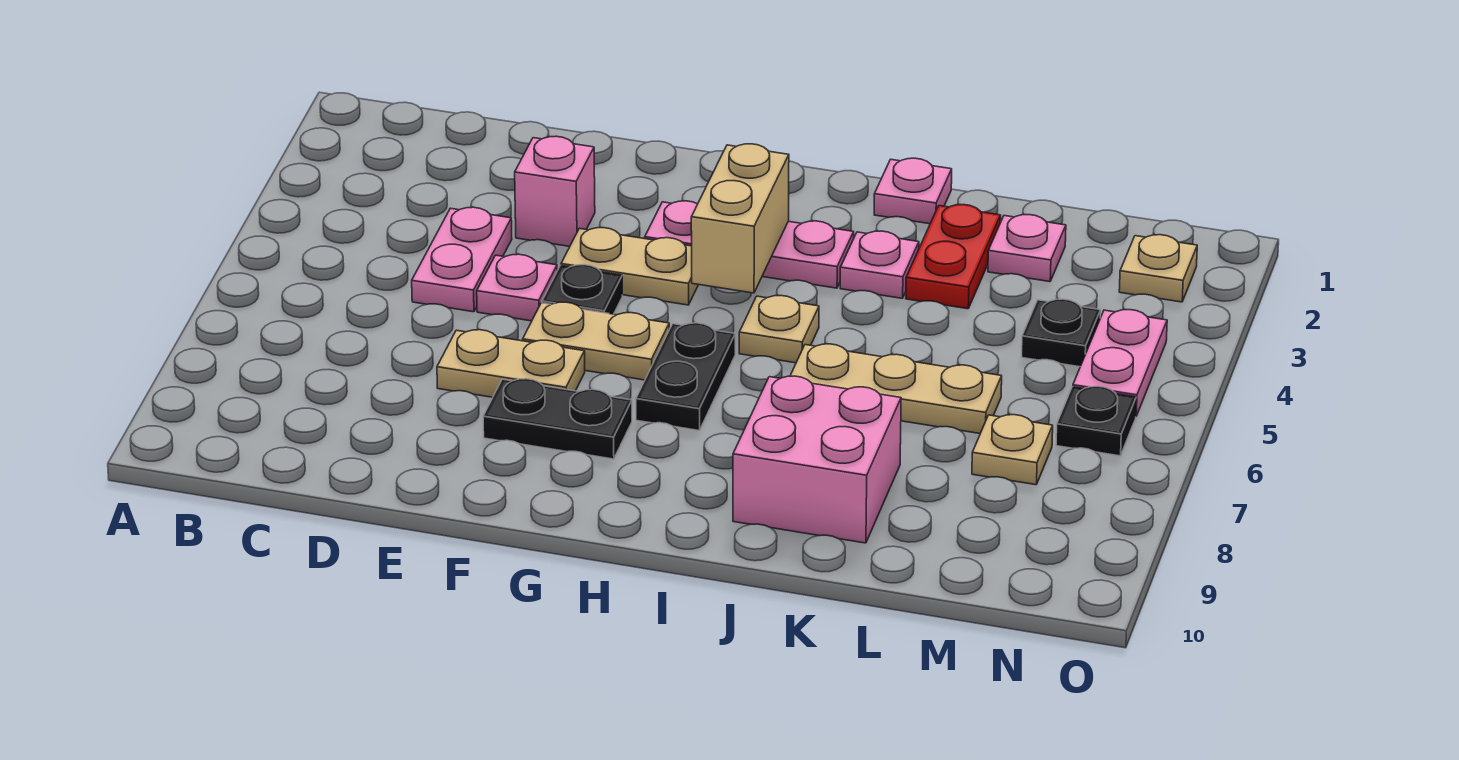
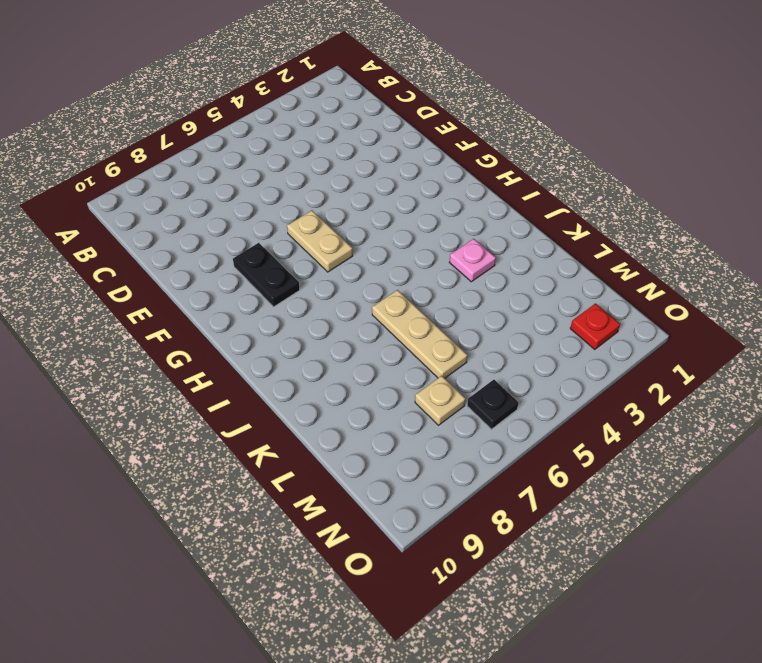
red plate N2 level 1 -> tan plate N2 level 1
none -> pink plate D4:D5 level 1
none -> pink brick E3 level 1
none -> pink plate E5 level 1

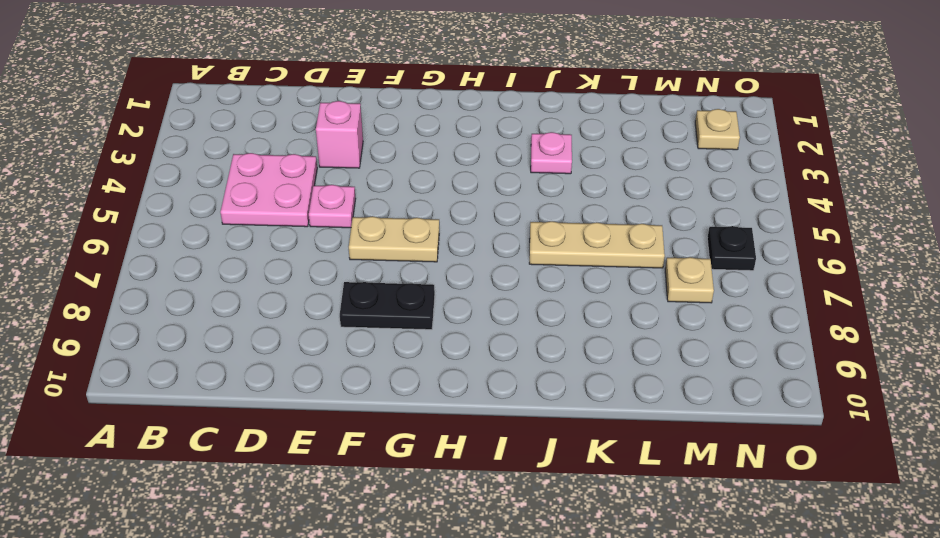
pink plate C4:D5 level 1 -> pink plate D4:D5 level 1
none -> tan plate E7:F7 level 1
none -> tan plate F4:G4 level 1
none -> black plate F5 level 1

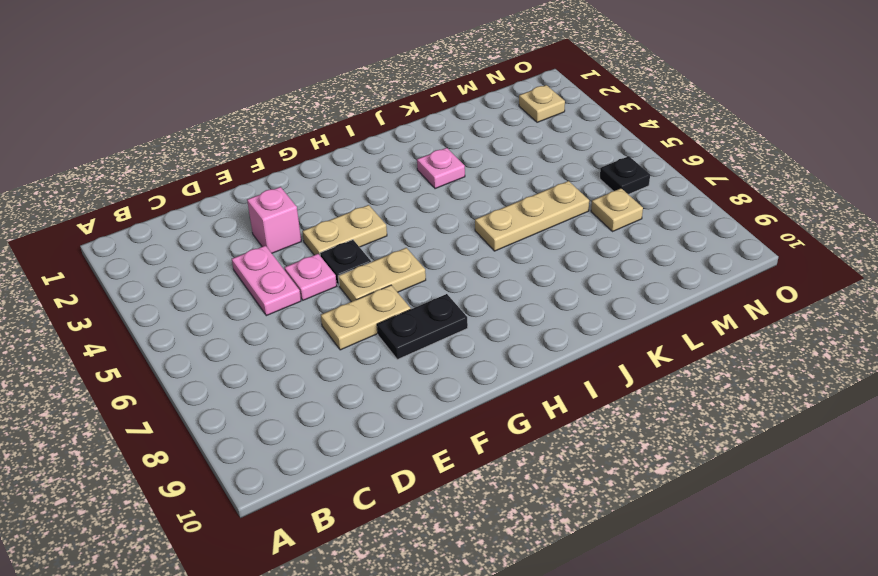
none -> pink plate G3:I3 level 1
none -> black plate H6:H7 level 1
none -> tan plate I5 level 1

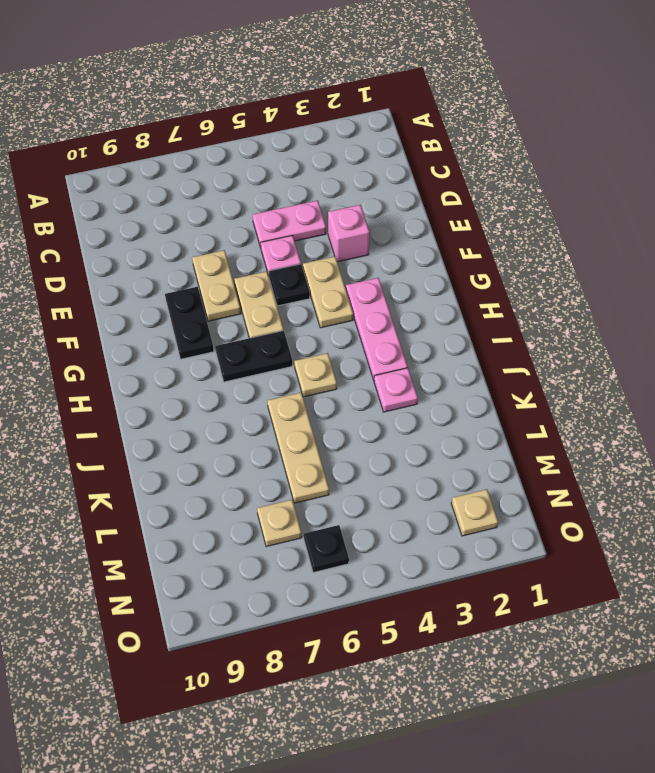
none -> pink plate J1 level 1
none -> pink brick J8:K9 level 1
none -> red plate K2:K3 level 1

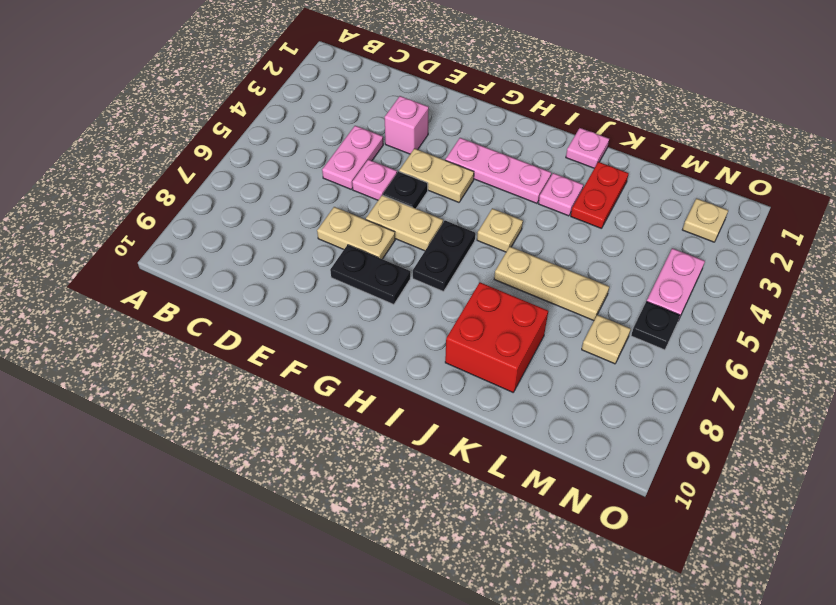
red brick J8:K9 level 1 -> pink brick J8:K9 level 1
none -> pink plate L2 level 1
none -> black plate M4 level 1
none -> tan brick H3:H4 level 2

